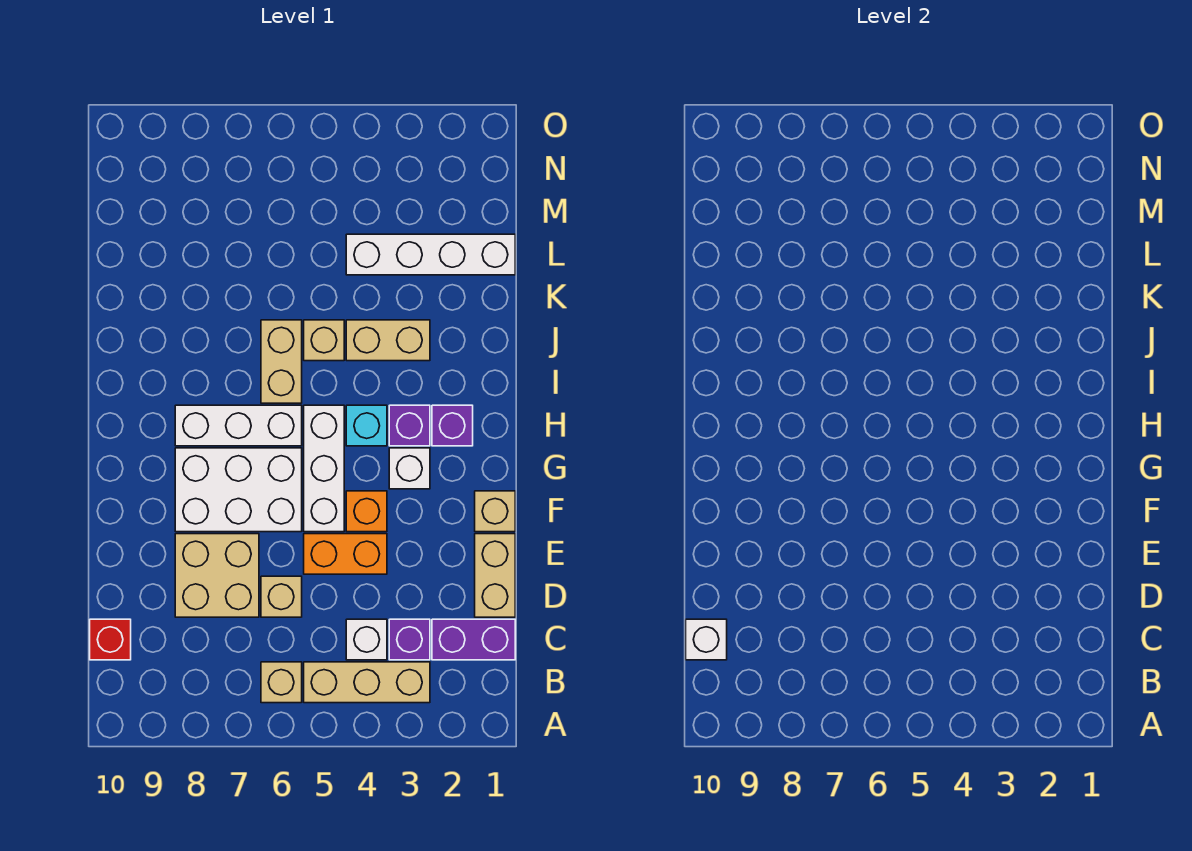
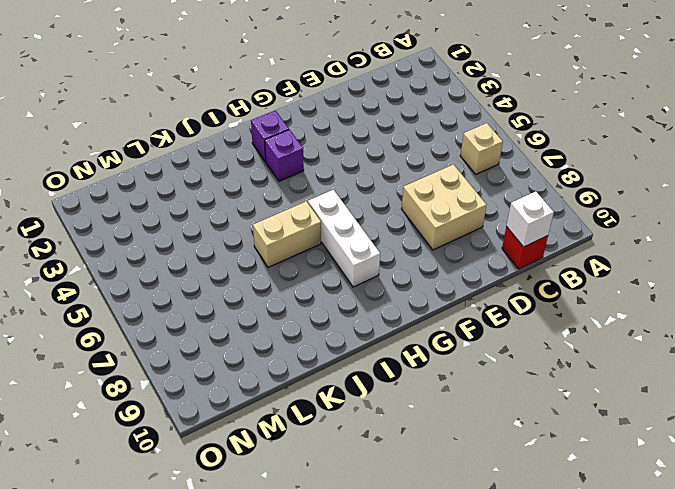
none -> tan brick B3:B5 level 1
none -> purple brick C1:C2 level 1
none -> purple brick C3 level 1

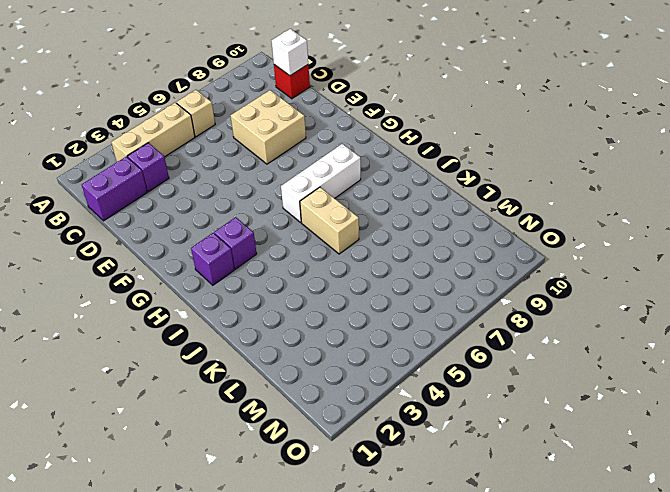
none -> white brick C4 level 1
none -> tan brick D1:E1 level 1
none -> tan brick D6 level 1

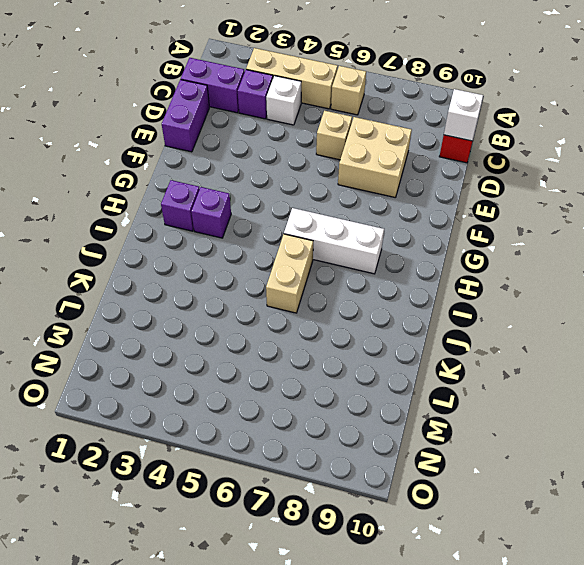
purple brick D1:E1 level 1 -> tan brick D1:E1 level 1
none -> orange brick E4:E5 level 1
none -> tan brick F1 level 1
none -> orange brick F4 level 1

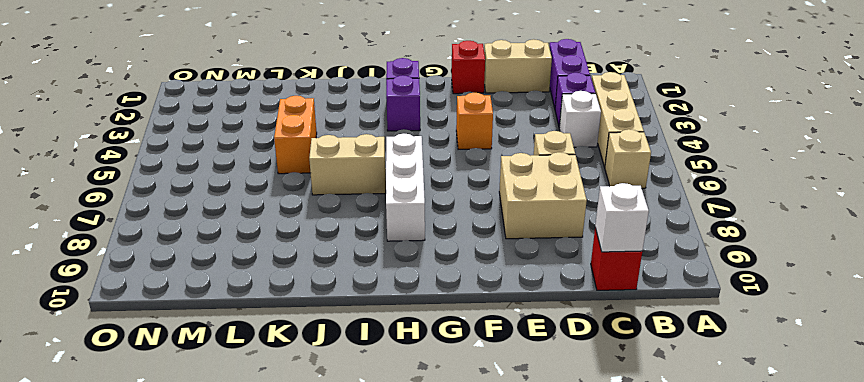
red brick F1 level 1 -> tan brick F1 level 1
orange brick K4:K5 level 1 -> orange brick E4:E5 level 1
none -> white brick F5:H5 level 1
none -> white brick F6:G8 level 1
none -> white brick G3 level 1

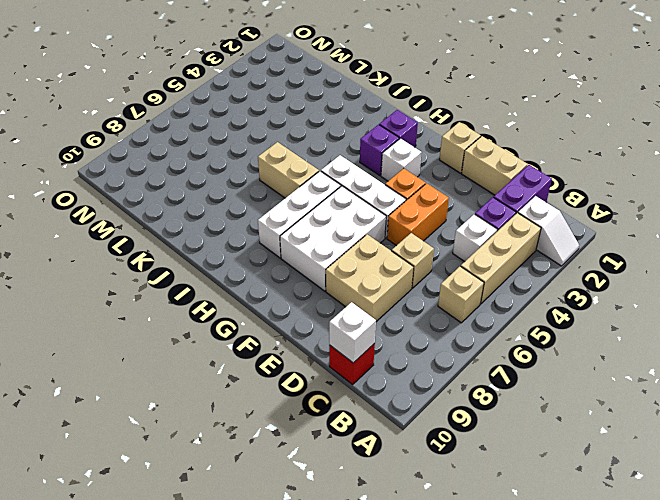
white slope A2:B2 level 1 top B -> none
none -> cyan brick H4 level 1
none -> tan brick J3:J4 level 1
none -> tan brick J5 level 1

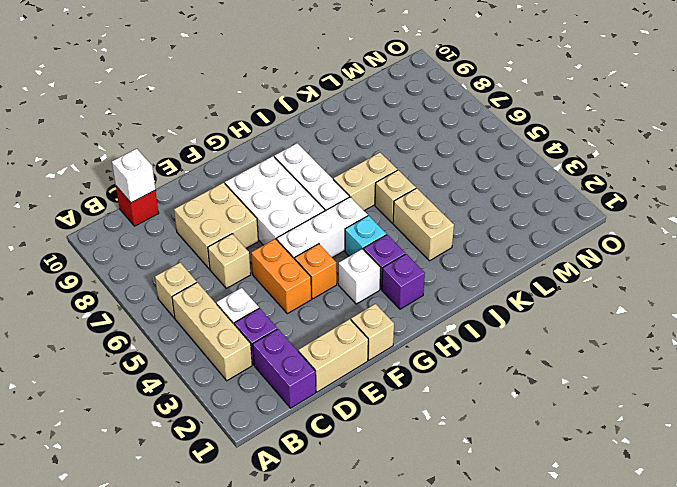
none -> white brick L1:L4 level 1

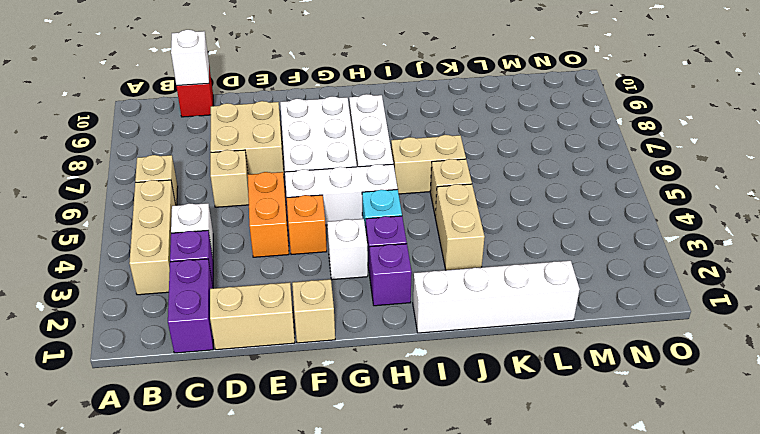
white brick I1:L1 level 1 -> white brick L1:L4 level 1

